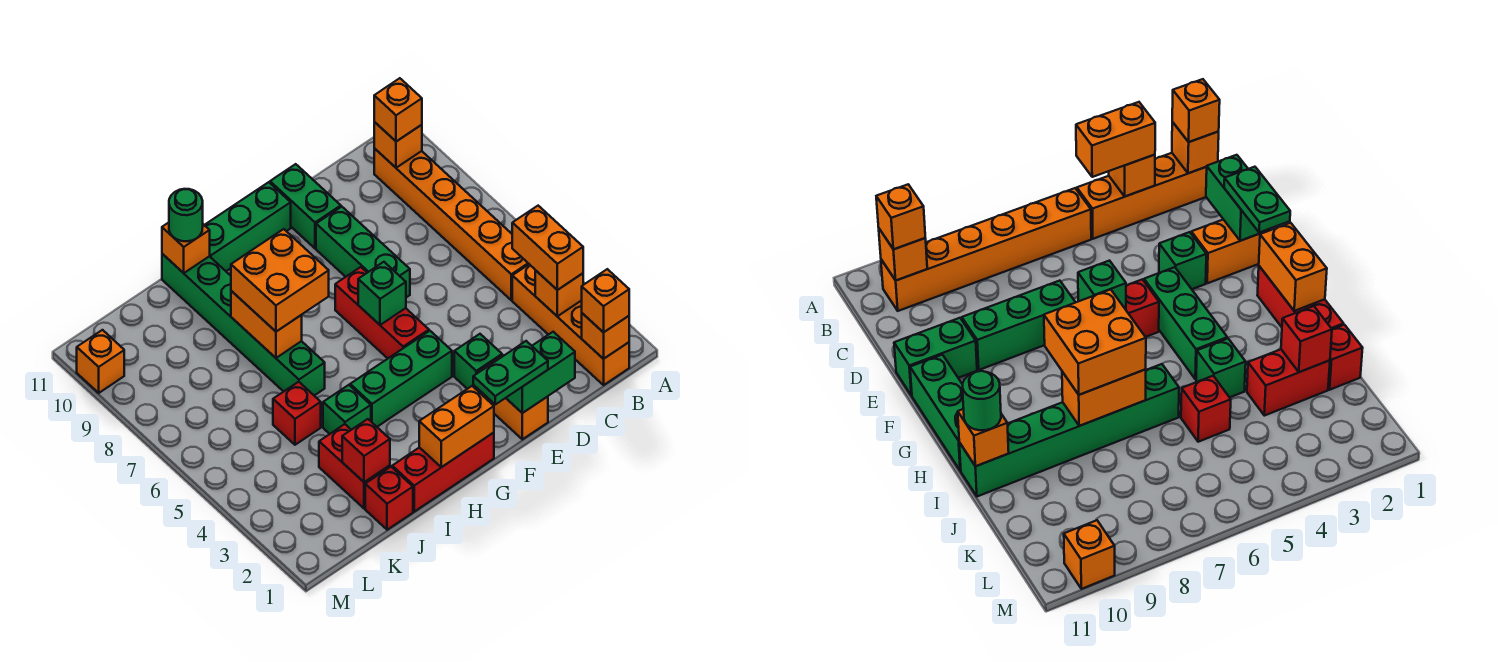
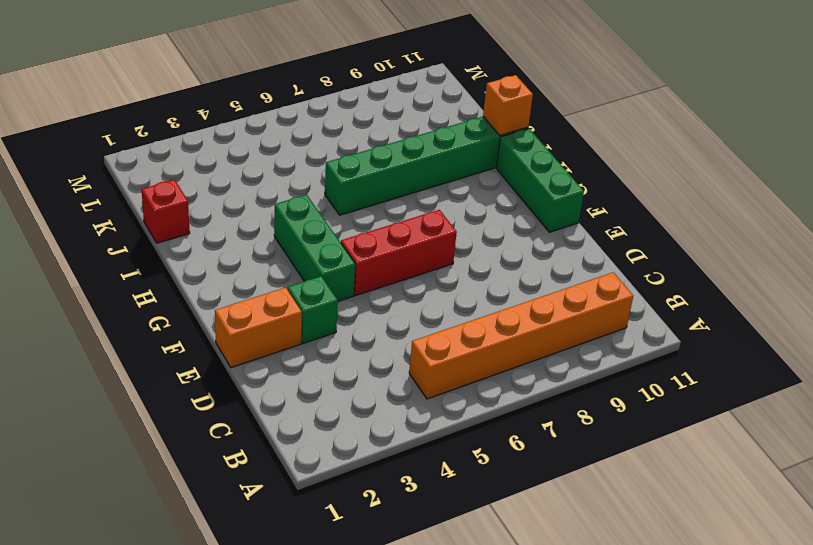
none -> orange brick B1:B4 level 1
none -> green brick E7:E9 level 1
none -> green brick E10:E11 level 1
none -> red brick G1:I1 level 1

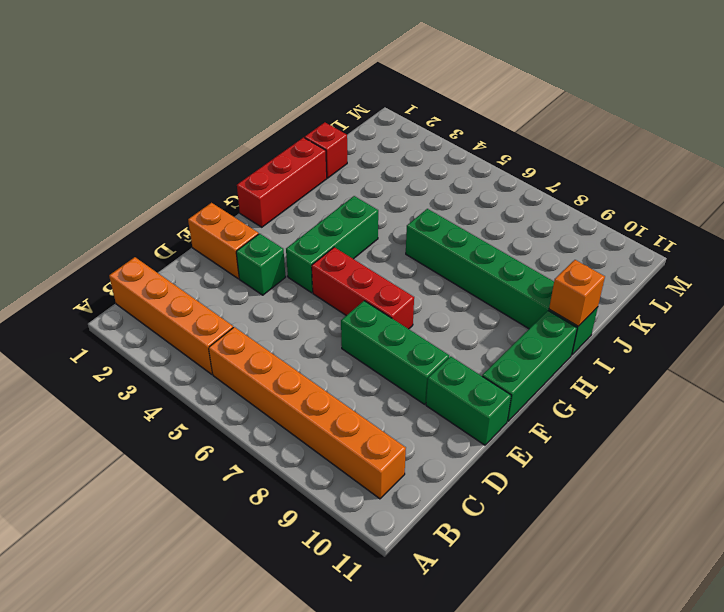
none -> green brick I4 level 1
none -> red brick J2:J3 level 1
none -> red brick J5 level 1
none -> orange brick M10 level 1

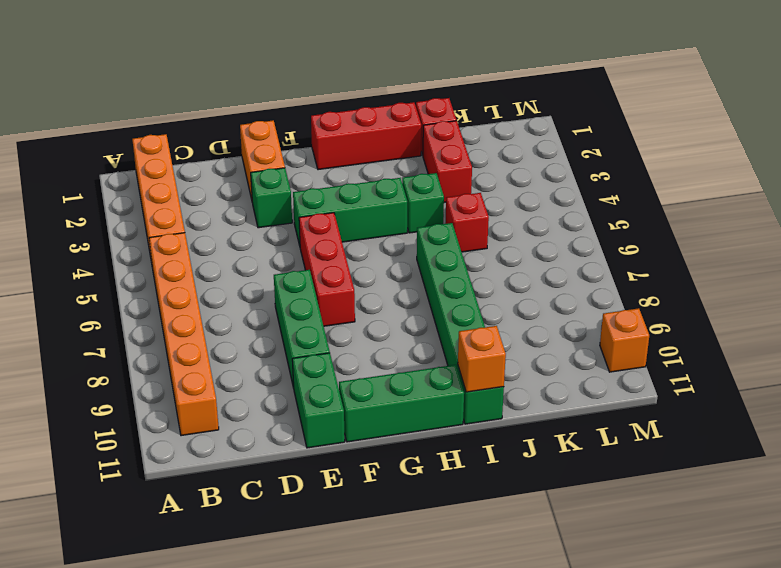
none -> orange brick B1 level 2
none -> orange brick B3 level 2
none -> orange brick B10 level 2
none -> green brick D1:E1 level 2

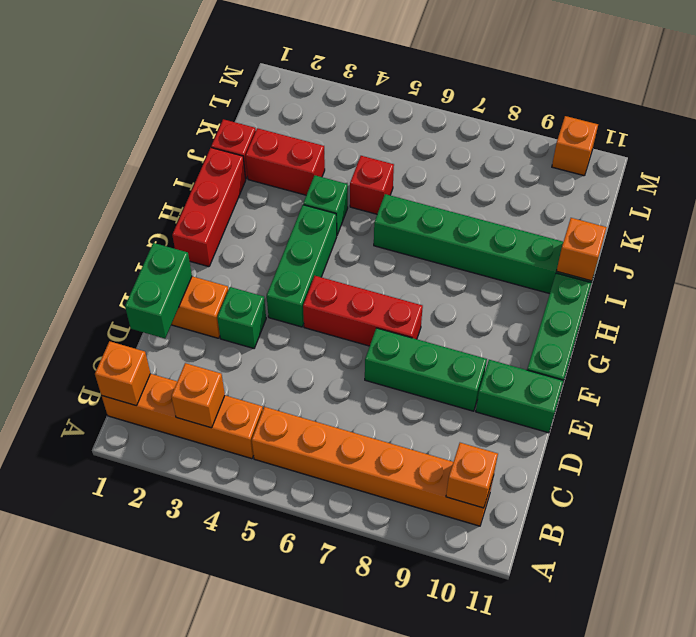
none -> green brick F6 level 2
none -> orange brick G1:H1 level 2
none -> orange brick I7:I8 level 2
none -> red brick J2 level 2

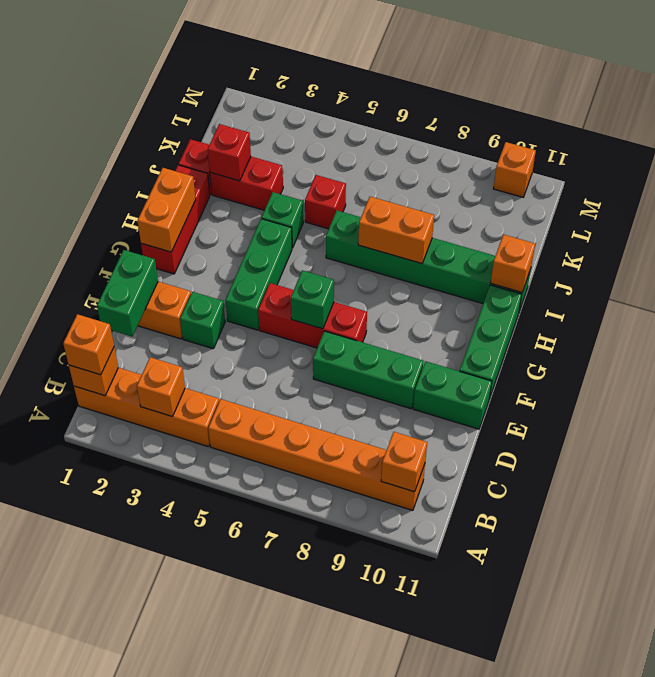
none -> orange brick B3:B4 level 3
none -> orange brick B10 level 3
none -> green plate E1:F1 level 3
none -> orange brick H7:I8 level 3

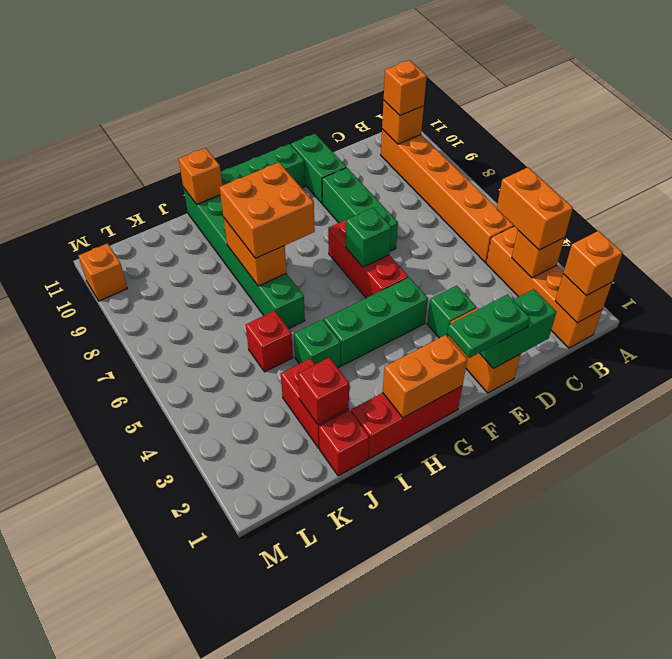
none -> green round brick I11 level 3

